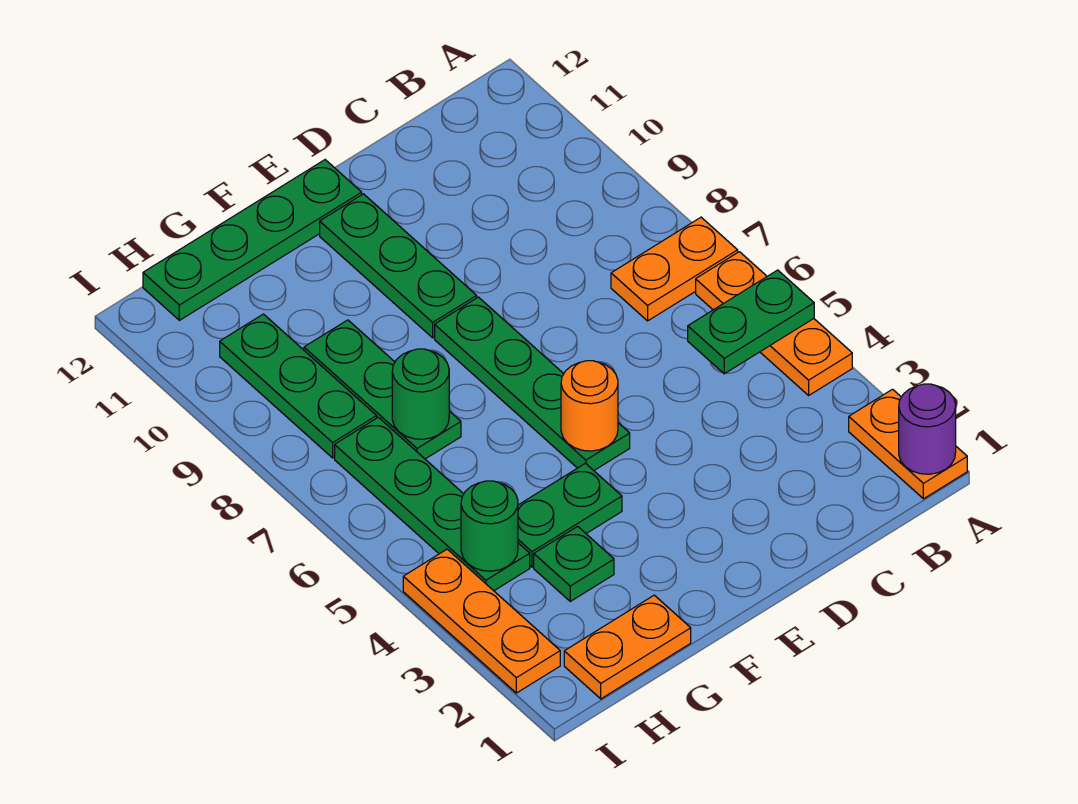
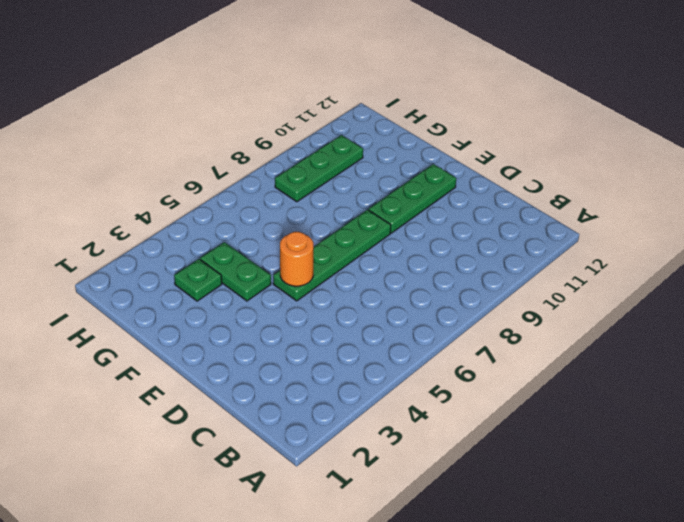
none -> orange plate A1:A2 level 1
none -> orange plate A4:A6 level 1
none -> orange plate A7:B7 level 1

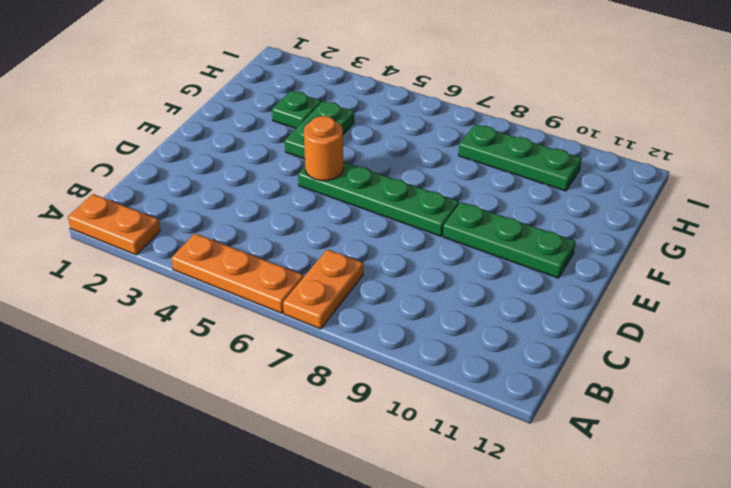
none -> green plate E12:H12 level 1
none -> orange plate G1:H1 level 1
none -> green plate G7:G9 level 1

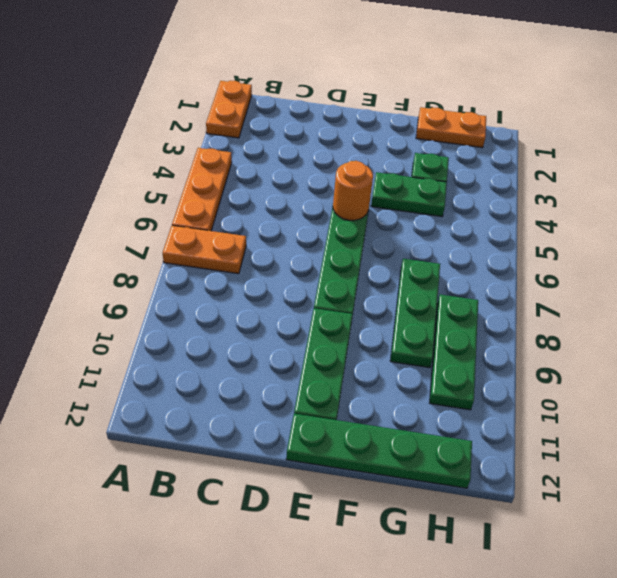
none -> green plate H4:H7 level 1
none -> orange plate I2:I4 level 1
none -> purple round brick A1 level 2

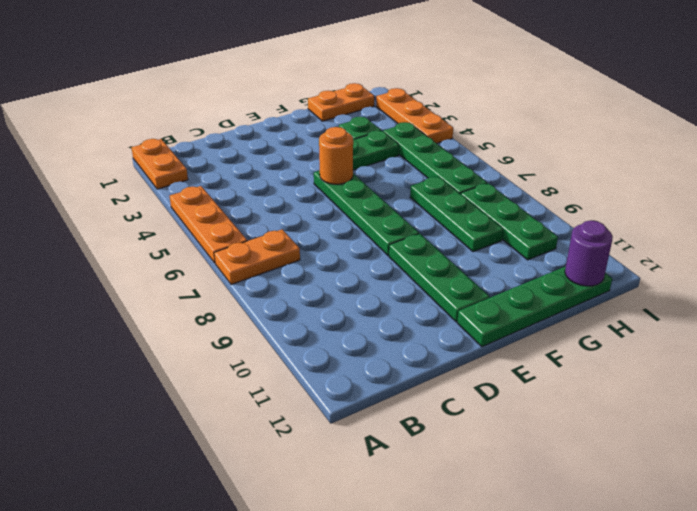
purple round brick H12 level 2 -> purple round brick A1 level 2
none -> green plate A5:B5 level 2
none -> green round brick G7 level 2
none -> green round brick H4 level 2

